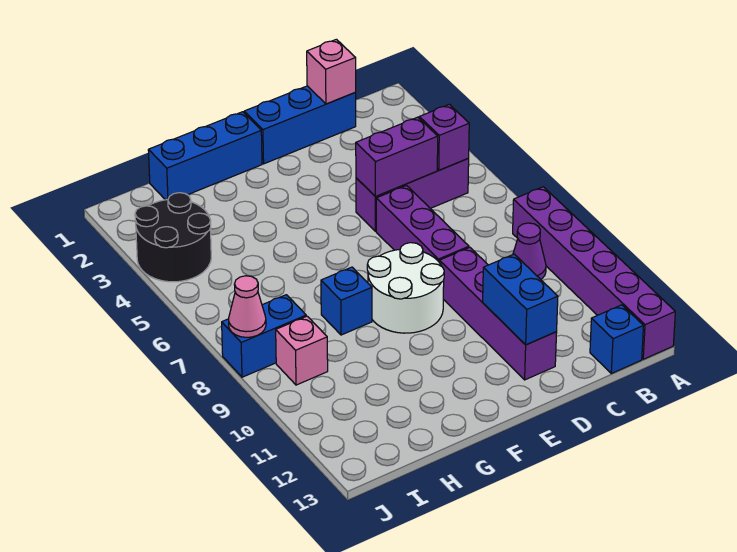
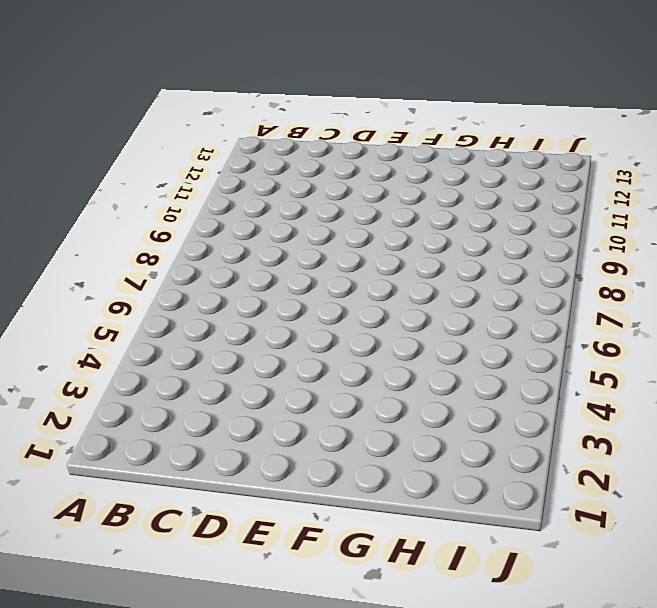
none -> purple brick A8:A13 level 1
none -> purple brick B5:D5 level 1
none -> purple cone B9 level 1

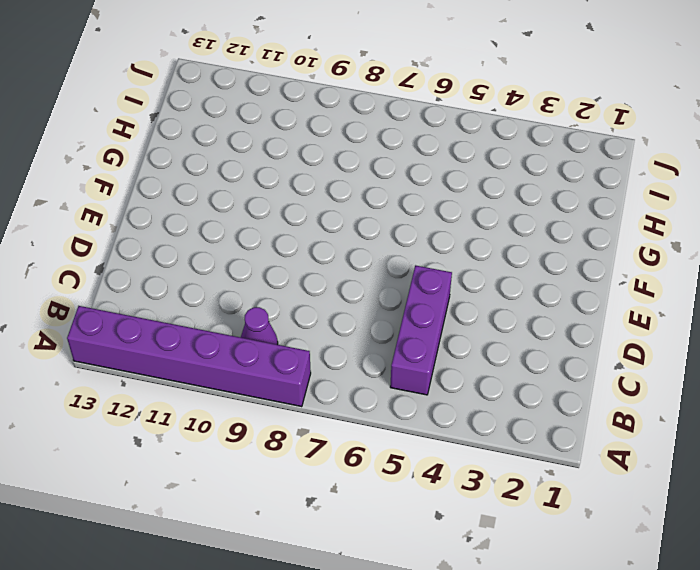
none -> blue brick B13 level 1
none -> blue brick C1:E1 level 1
none -> purple brick D6:D8 level 1

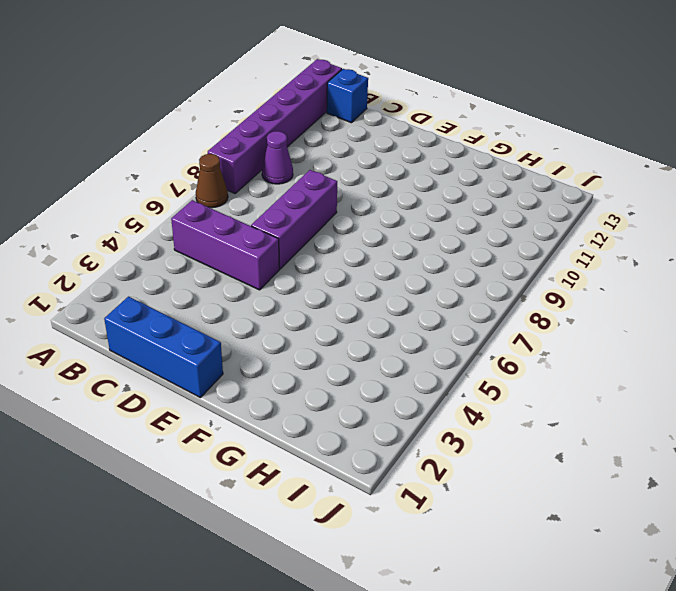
brown cone A7 level 1 -> none
none -> purple brick D9:D12 level 1
none -> white round brick E8:F9 level 1
none -> blue brick F1:H1 level 1

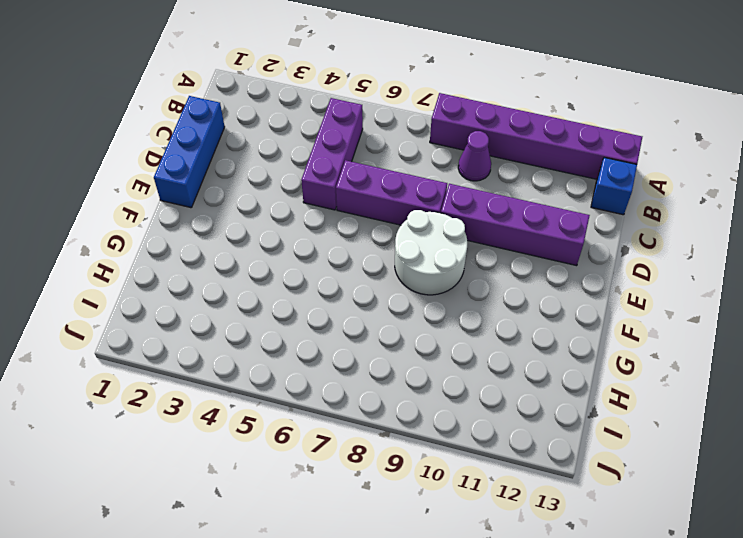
none -> blue brick F1:H1 level 1
none -> blue brick G8 level 1
none -> black round brick I3:J4 level 1

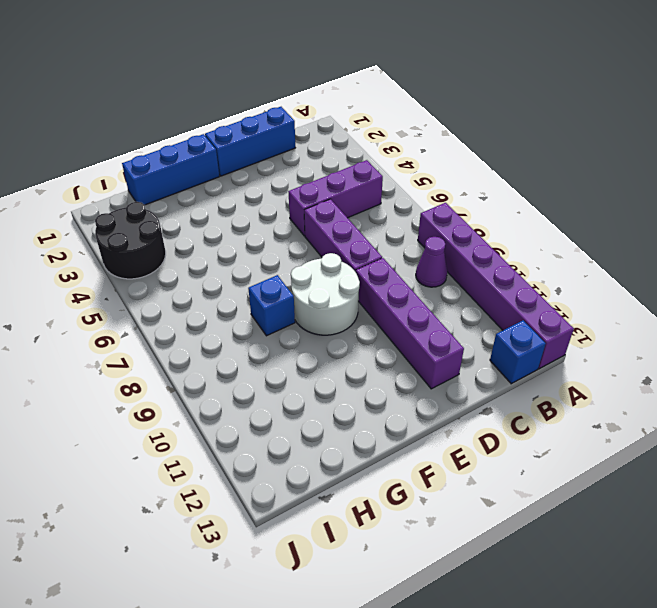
none -> blue brick I8:J8 level 1
none -> pink brick I9 level 1
none -> purple brick B5 level 2

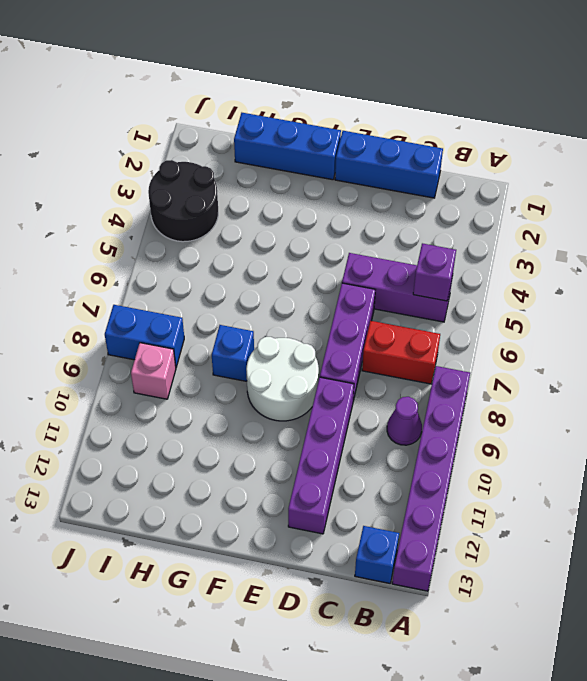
red brick B7:C7 level 1 -> none
none -> pink brick C1 level 2
none -> purple brick C5:D5 level 2
none -> blue brick D11:D12 level 2

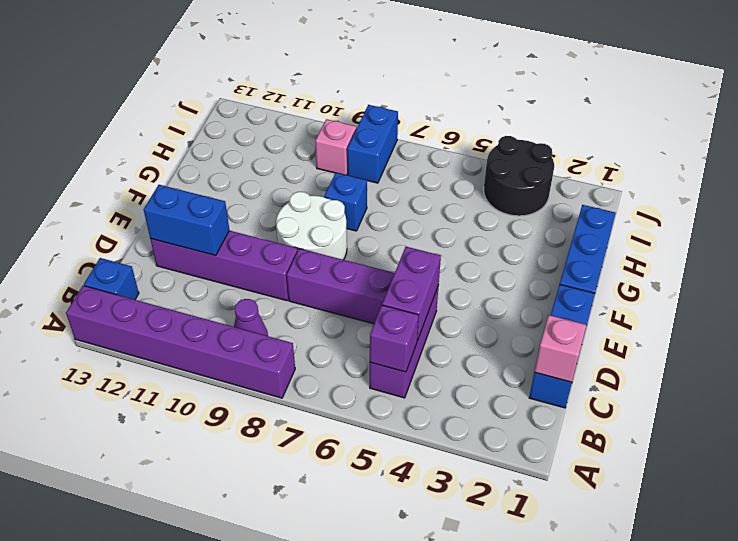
none -> pink cone J8 level 2

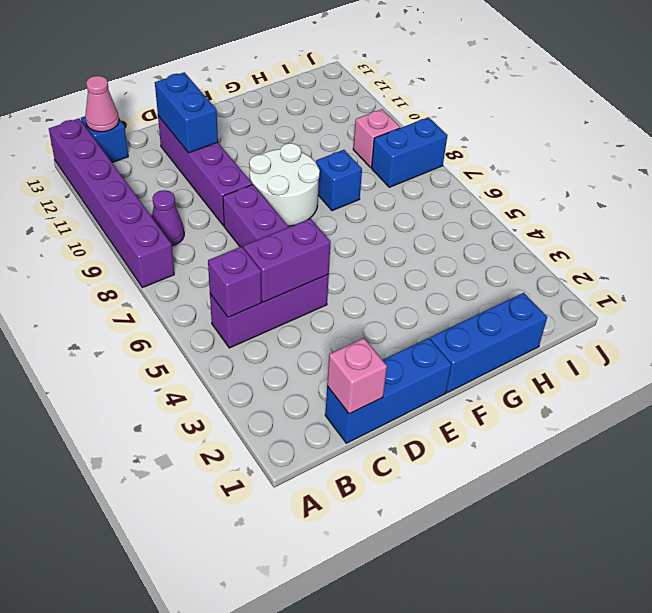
pink cone B13 level 2 -> pink cone J8 level 2
none -> black round brick I3:J4 level 1

